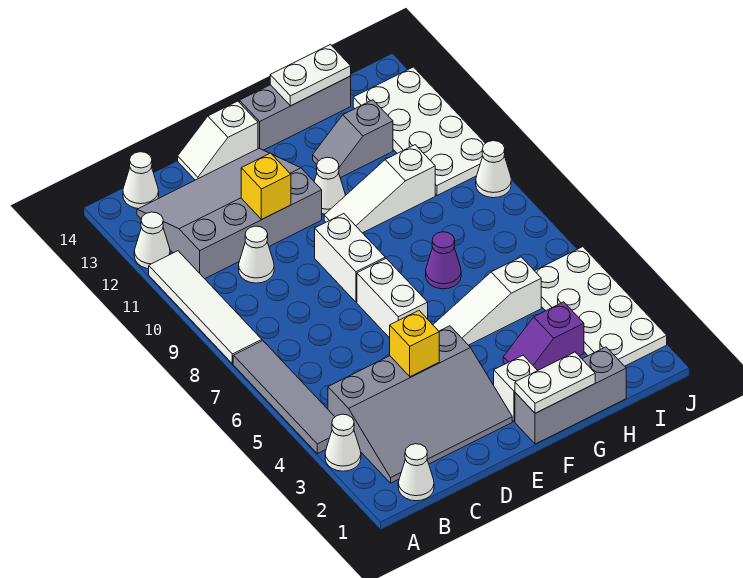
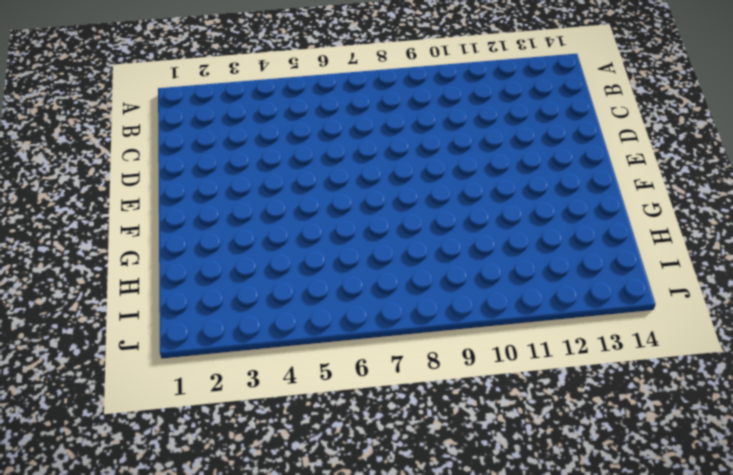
none -> white cone A3 level 1
none -> grey tile A4:A7 level 1
none -> white tile A8:A11 level 1

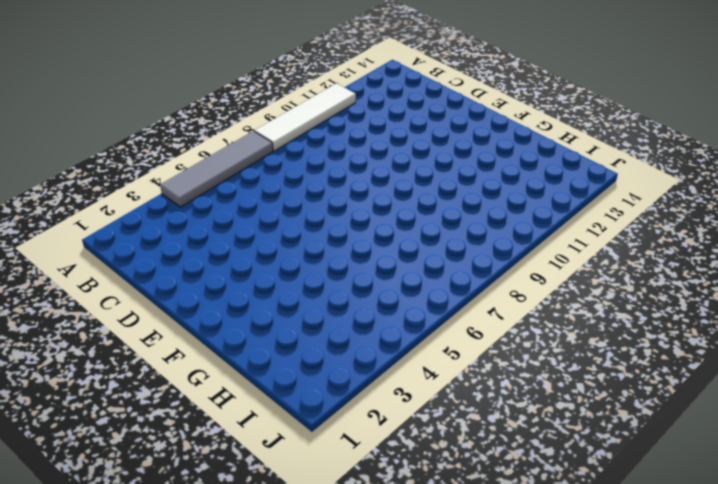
none -> white cone A3 level 1
none -> white cone A12 level 1
none -> white cone B1 level 1

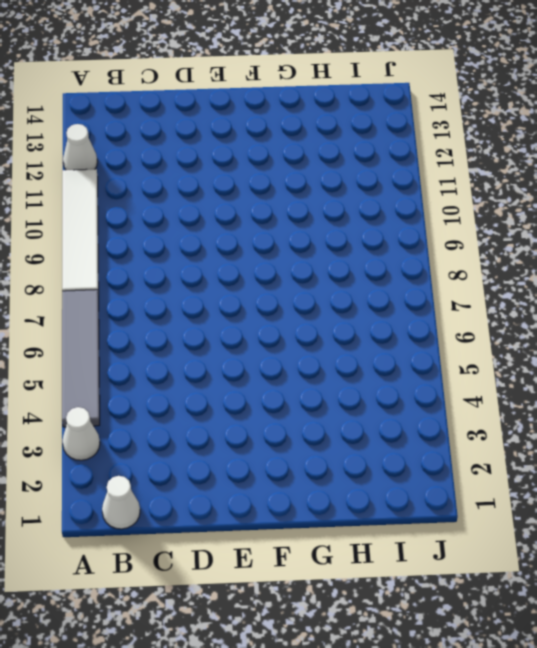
none -> grey slope B2:E4 level 1 top 4
none -> grey slope B11:E13 level 1 top 11
none -> white cone B14 level 1

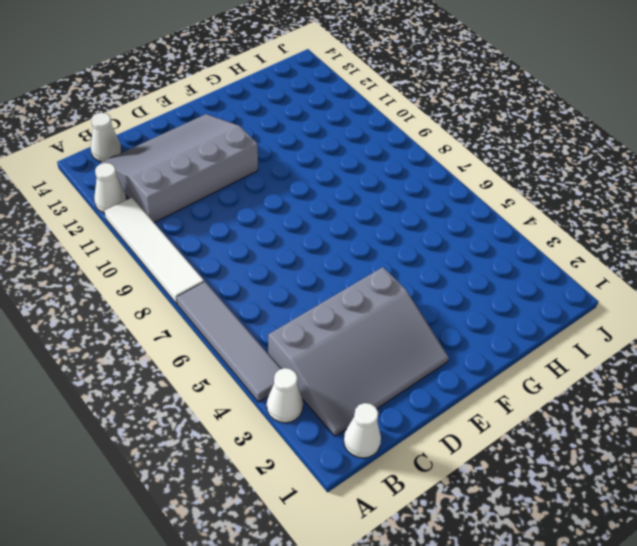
none -> white cone C10 level 1
none -> white slope D14:E14 level 1 top E
none -> white brick E6:E7 level 1

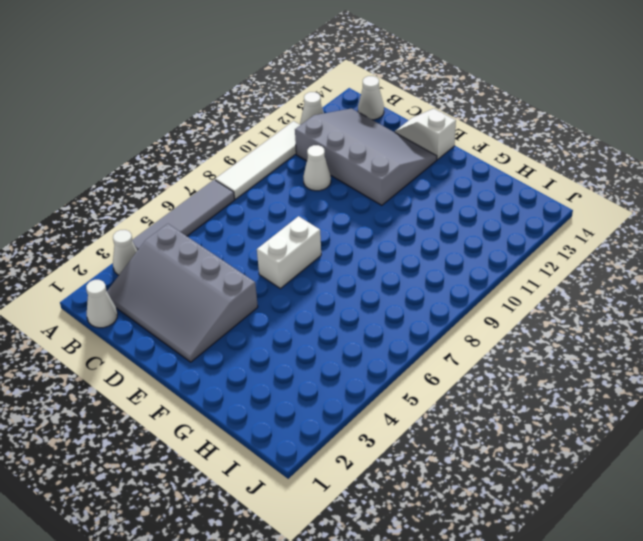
none -> white brick E8:E9 level 1
none -> grey brick F1:H1 level 1
none -> white brick F2 level 1

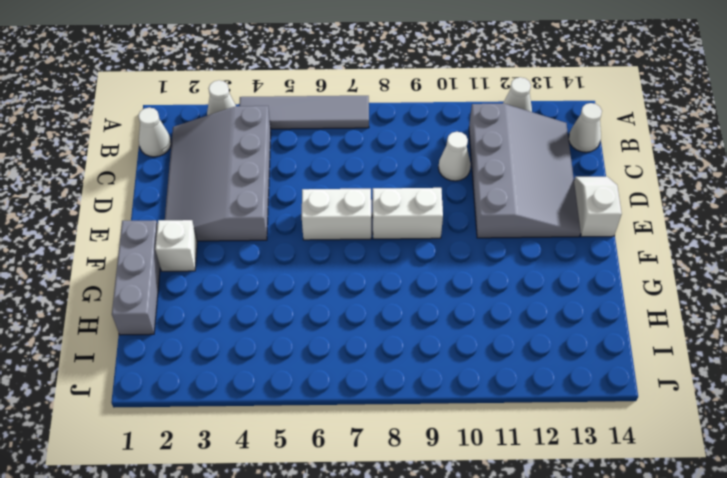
none -> white tile A8:A11 level 1
none -> white slope F5:H5 level 1 top H
none -> white slope F10:H10 level 1 top H

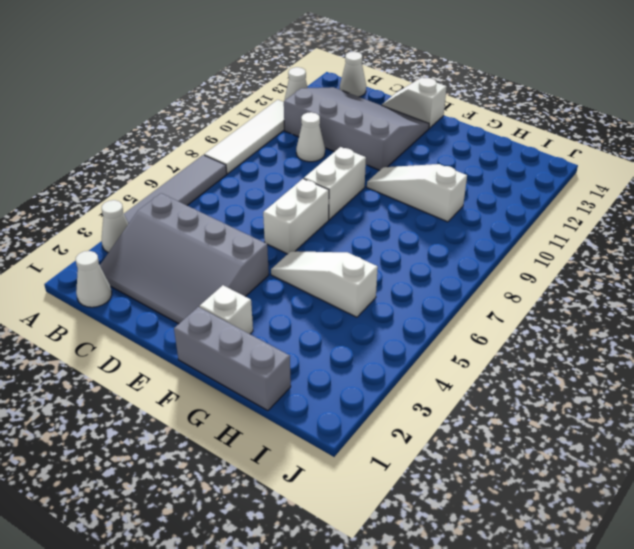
none -> white cone F11 level 1
none -> grey brick F14:H14 level 1
none -> purple slope G3:H3 level 1 top H

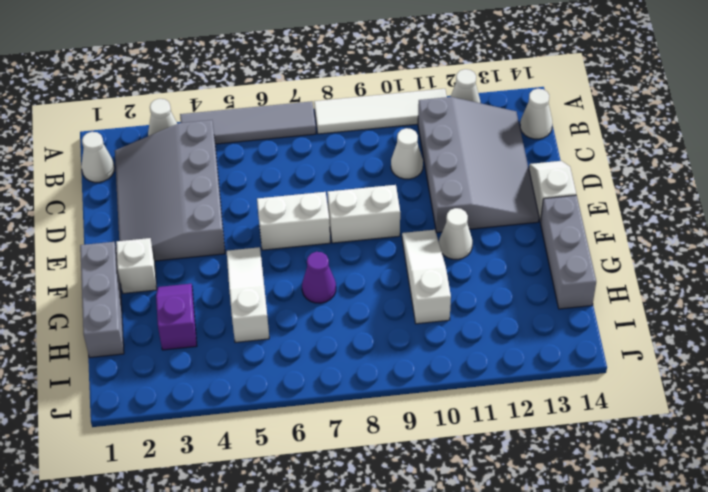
none -> grey slope G12:H12 level 1 top H
none -> white plate I2:J5 level 1
none -> white plate I10:J13 level 1

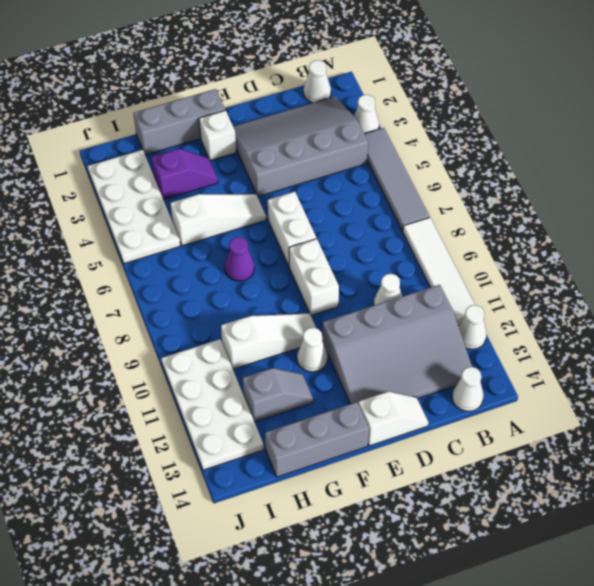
none -> white cone J9 level 1
none -> yellow brick D4 level 2
none -> yellow brick D11 level 2

